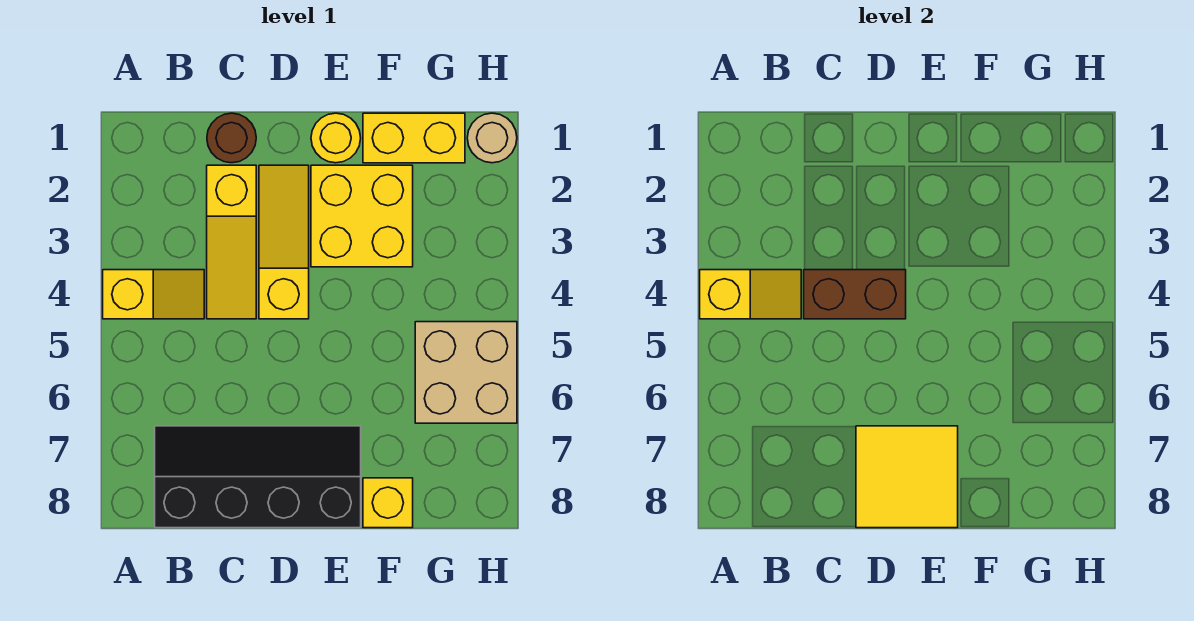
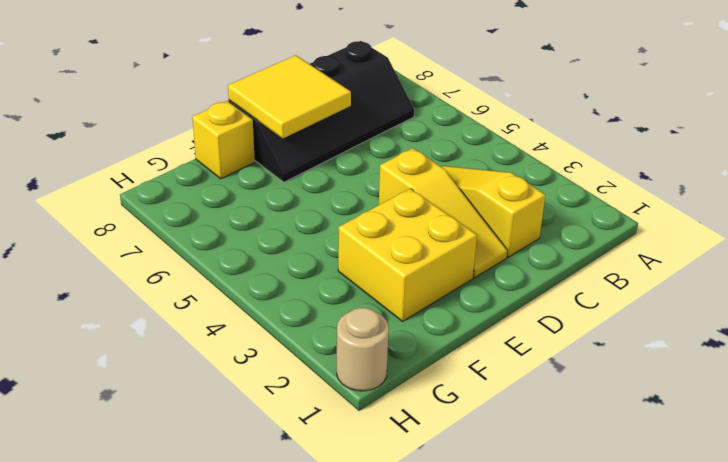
none -> yellow slope A4:B4 level 1 top A
none -> brown round brick C1 level 1
none -> yellow round brick E1 level 1

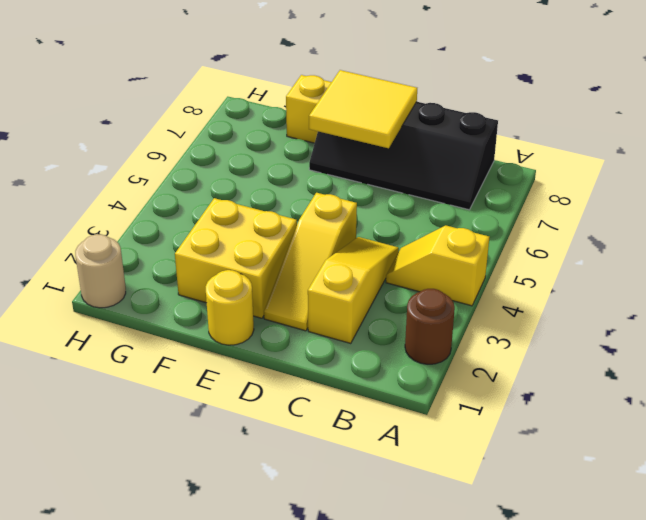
brown round brick A2 level 1 -> brown round brick C1 level 1
none -> yellow brick F1:G1 level 1
none -> tan brick G5:H6 level 1
none -> yellow slope A4:B4 level 2 top A

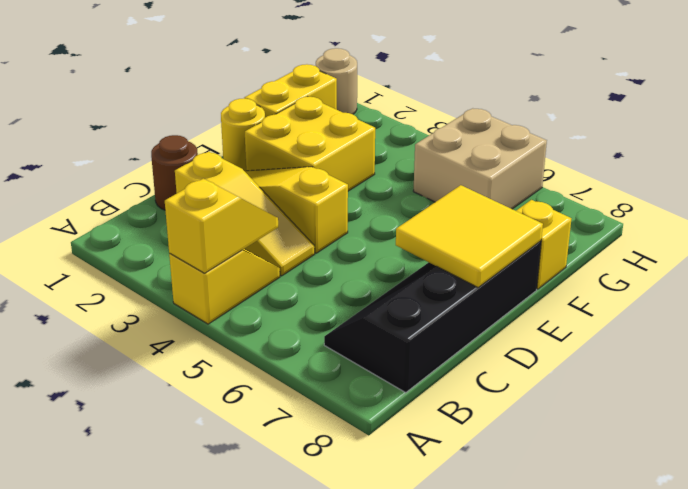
none -> brown brick C4:D4 level 2

